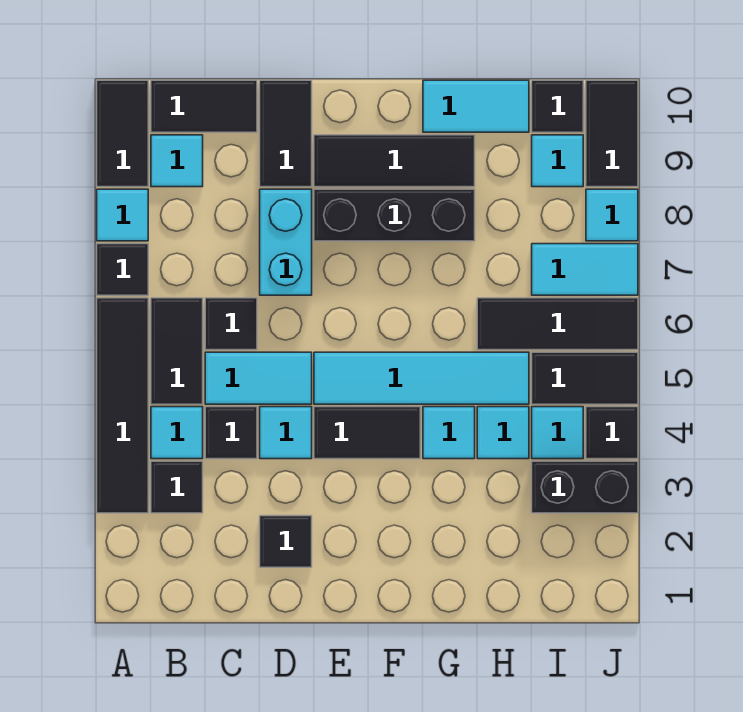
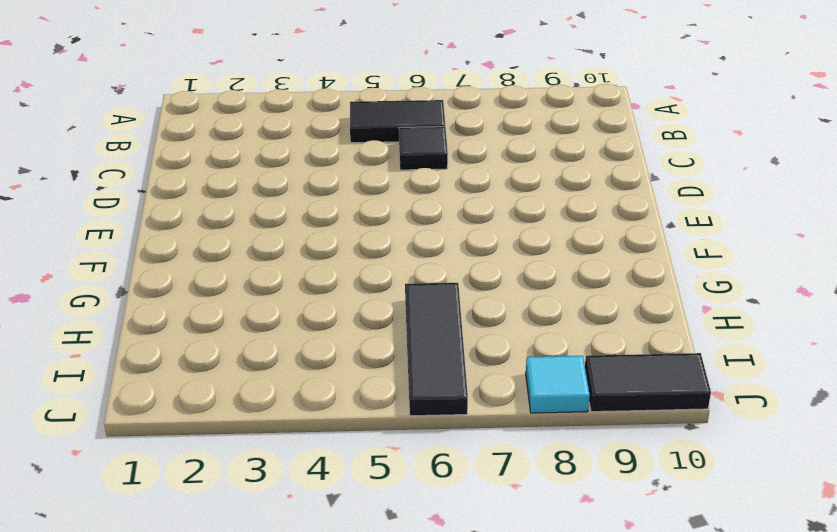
none -> black tile A3:A6 level 1
none -> black tile A7 level 1
none -> cyan tile A8 level 1
none -> black tile A9:A10 level 1

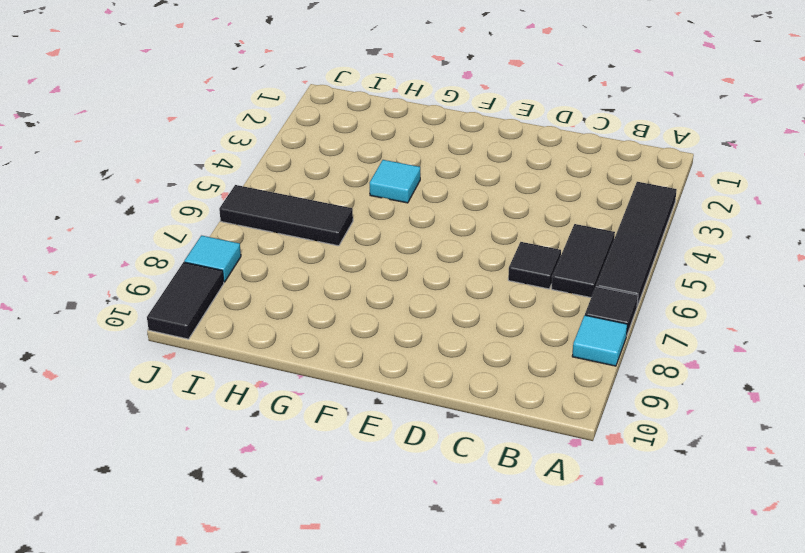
none -> black tile A9:A10 level 1
none -> black tile B3 level 1
none -> cyan tile B4 level 1
none -> cyan tile B9 level 1

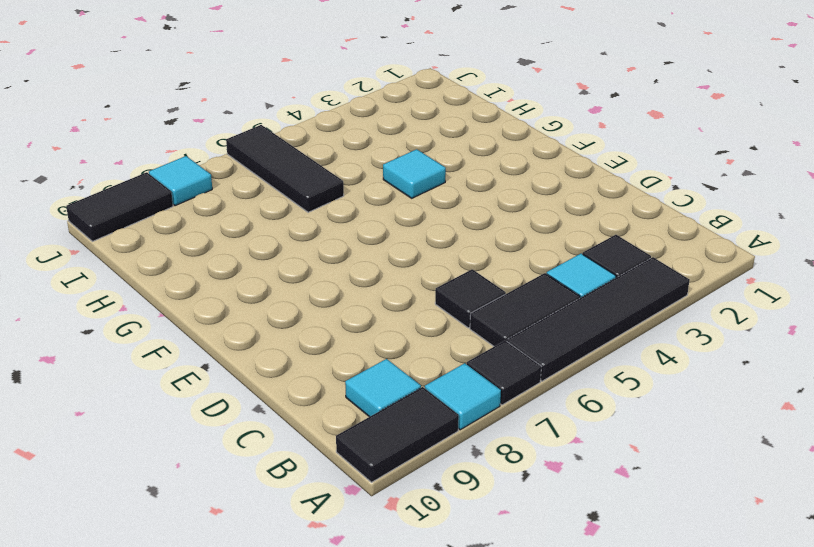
none -> black tile B10:C10 level 1
none -> black tile C4 level 1
none -> cyan tile C5:D5 level 1
none -> black tile D2 level 1

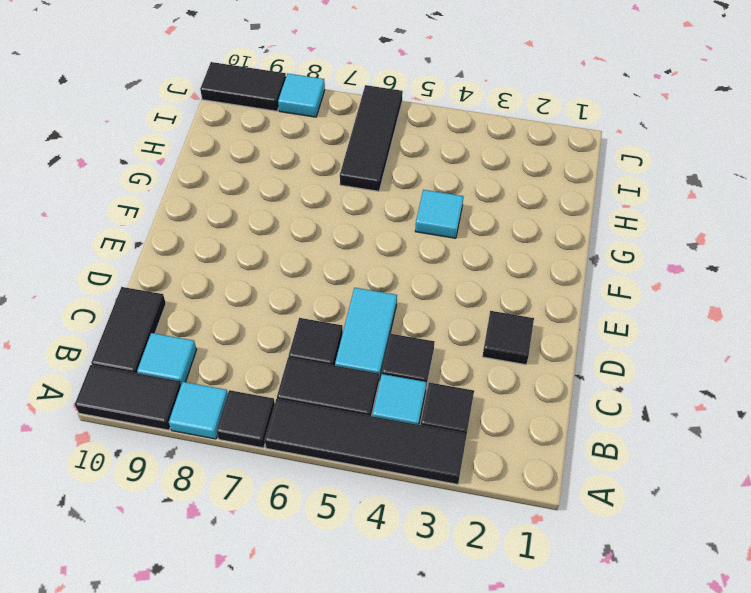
none -> cyan tile D4 level 1
none -> cyan brick D7:D8 level 1
none -> black tile D9:D10 level 1
none -> black tile E4:F4 level 1

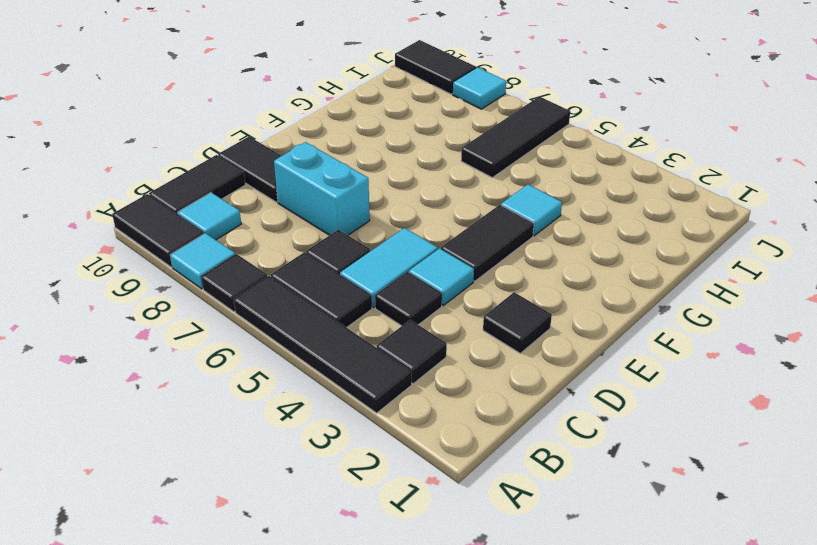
none -> cyan tile B4 level 1
none -> cyan tile E5:H5 level 1
none -> black brick E8:G8 level 1
none -> black tile E9:G9 level 1

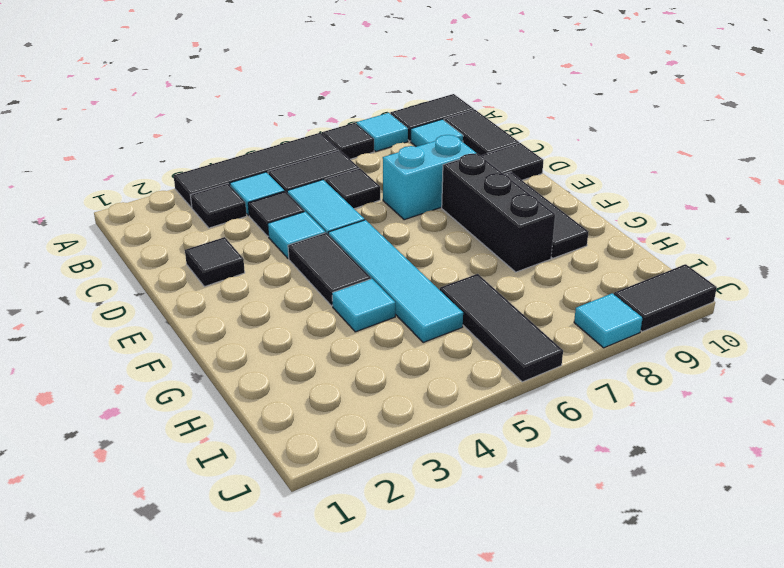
none -> cyan tile G10:H10 level 1
none -> cyan tile H4 level 1
none -> black brick I3:J3 level 1
none -> cyan tile I4 level 1

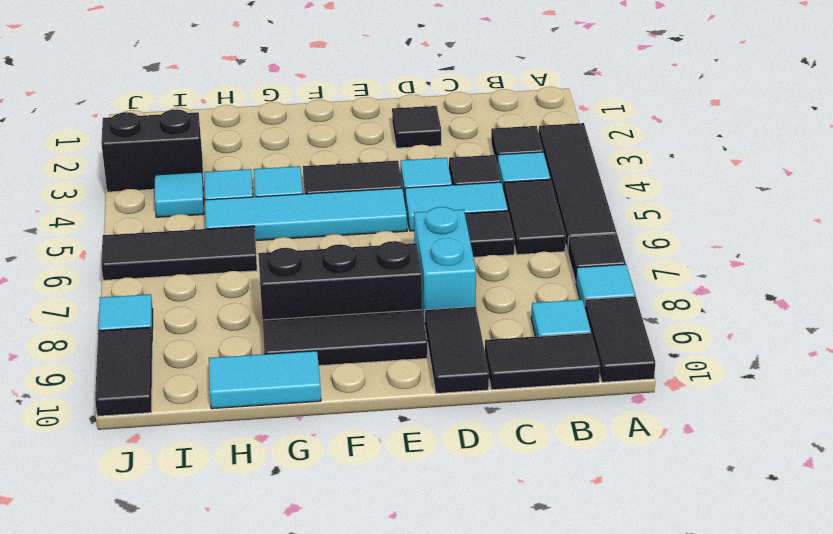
none -> black tile I5:J5 level 1
none -> cyan tile I7:J7 level 1
none -> cyan tile I9 level 1
none -> black tile I10 level 1

